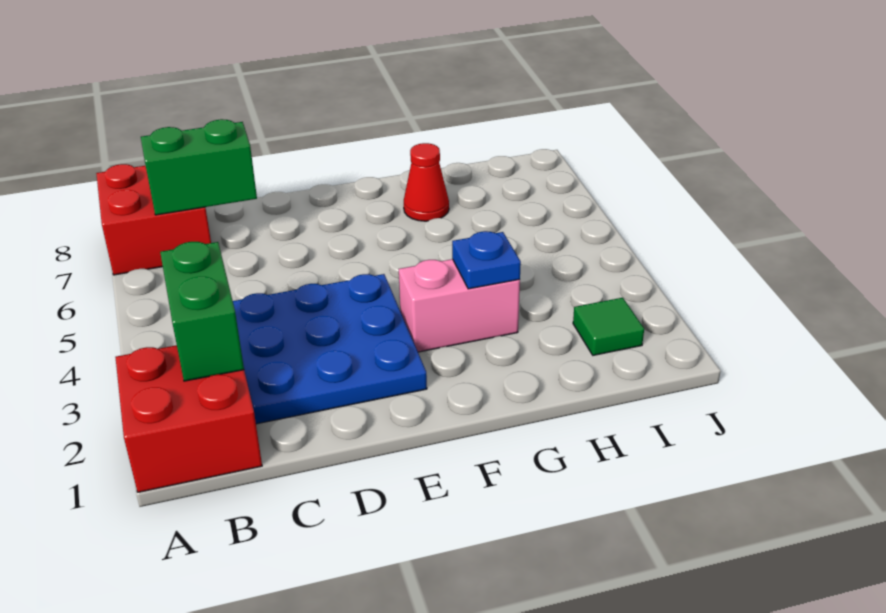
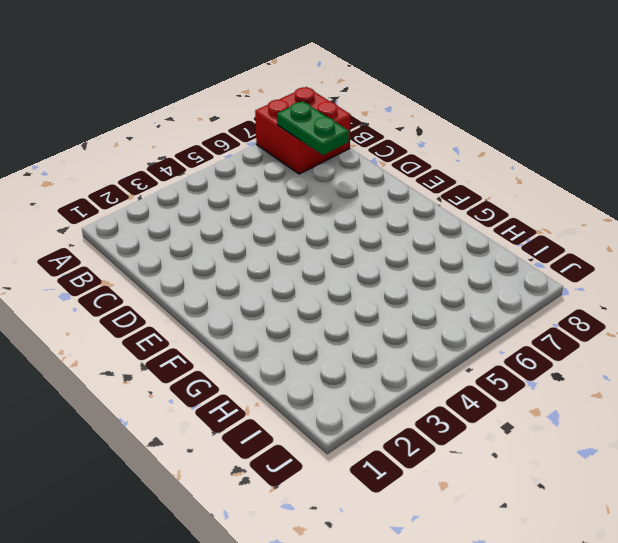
green plate B7:C7 level 2 -> green brick B7:C7 level 2
none -> red brick A1:B2 level 1
none -> blue plate C2:E4 level 1

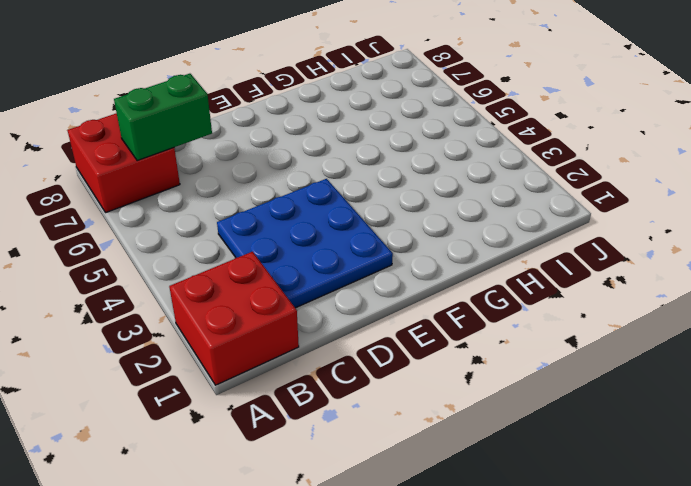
none -> pink brick F3:G3 level 1
none -> red cone G7 level 1

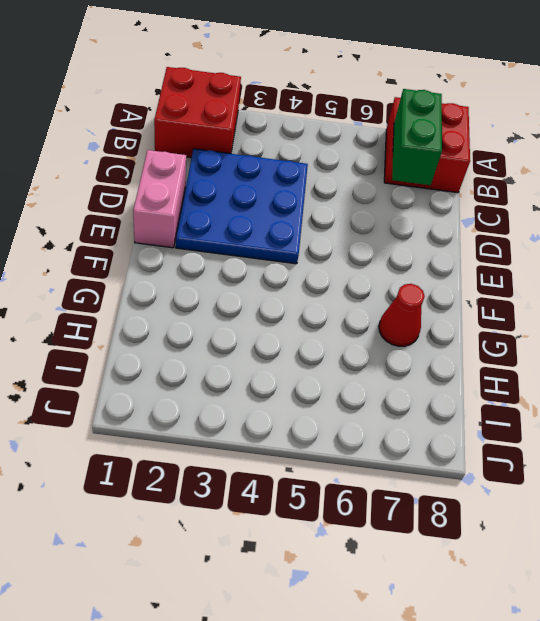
pink brick D1:E1 level 1 -> pink brick F3:G3 level 1
none -> green tile I2 level 1
none -> green brick B2:B3 level 2

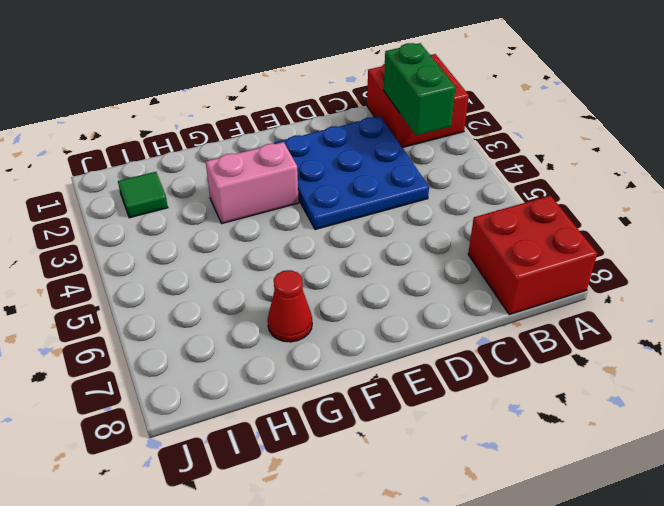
none -> green brick B7:C7 level 2
none -> blue plate G3 level 2

